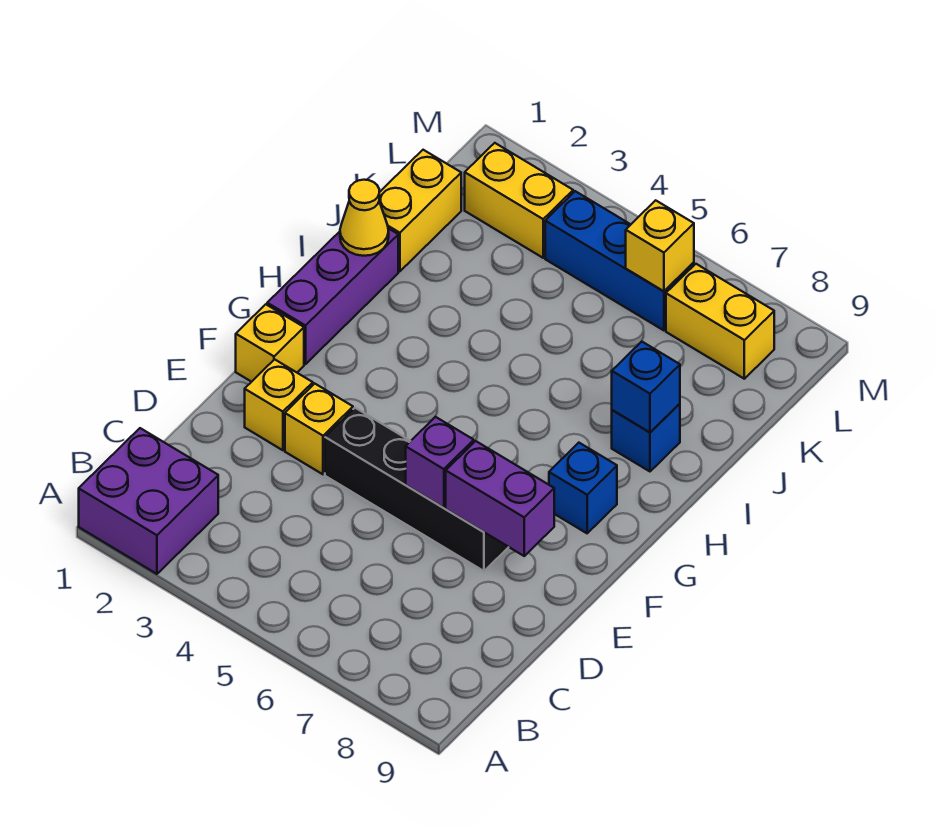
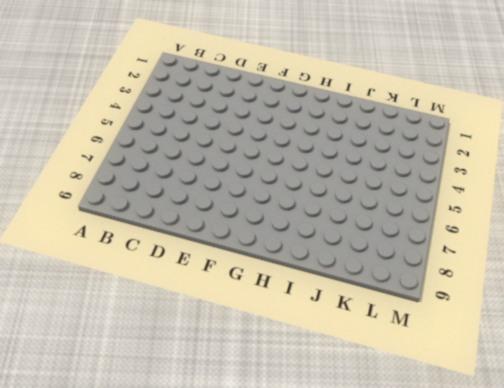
none -> purple brick A1:B2 level 1
none -> yellow brick E2 level 1
none -> yellow brick E3 level 1

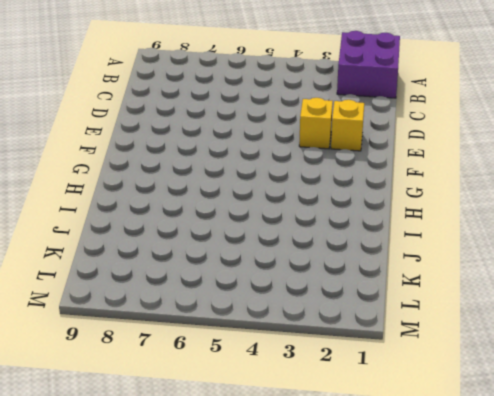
none -> black brick E4:E7 level 1
none -> yellow brick F1 level 1
none -> purple brick G1:I1 level 1

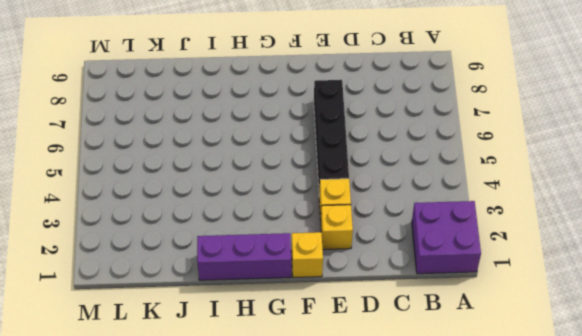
none -> blue brick G8 level 1
none -> blue brick I8 level 1
none -> yellow brick J1:K1 level 1

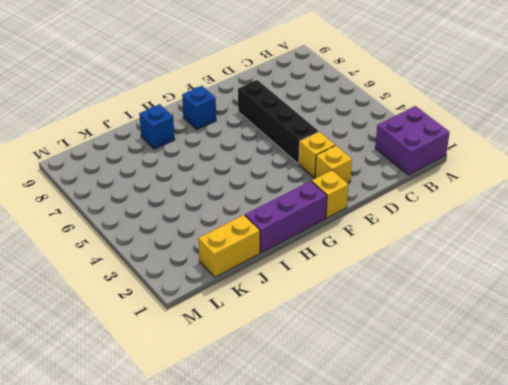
none -> yellow brick L2:L3 level 1
none -> blue brick L4:L6 level 1
none -> yellow brick L7:L8 level 1

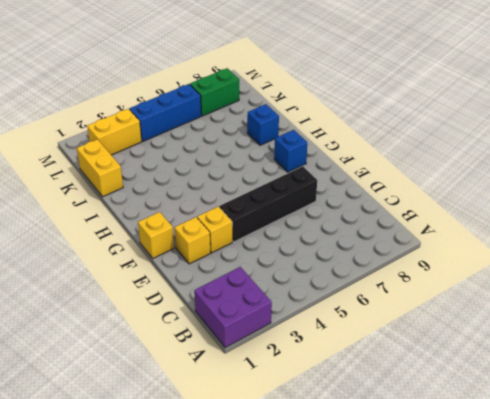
green brick L7:L8 level 1 -> yellow brick L7:L8 level 1
none -> purple brick G1:I1 level 1
none -> purple brick E6 level 2
none -> purple brick E7:E8 level 2

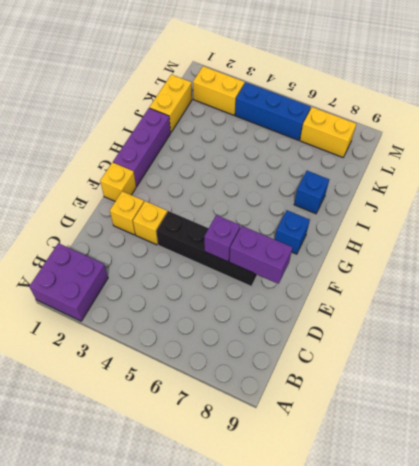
none -> yellow cone I1 level 2
none -> blue brick I8 level 2
none -> yellow brick L6 level 2

